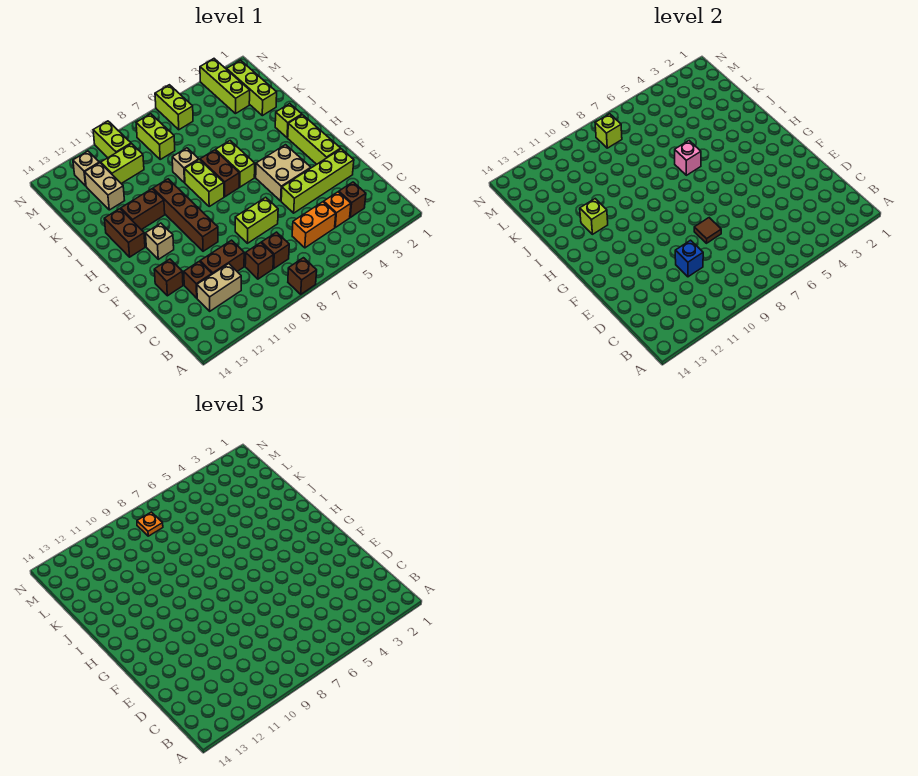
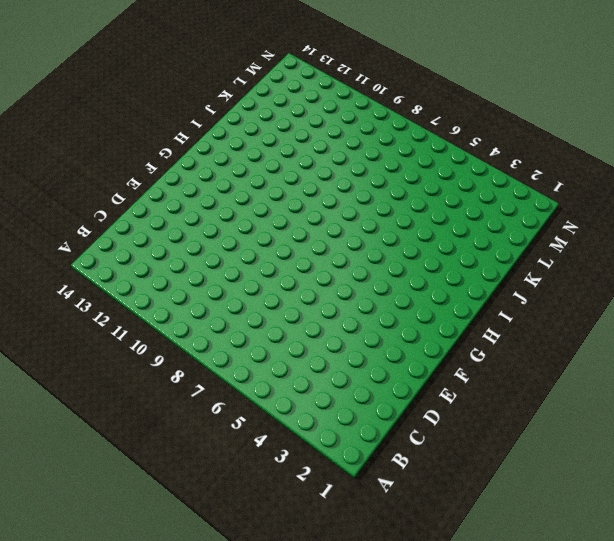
none -> brown brick A8 level 1
none -> brown brick C3 level 1
none -> orange brick C4 level 1
none -> orange brick C5:C6 level 1

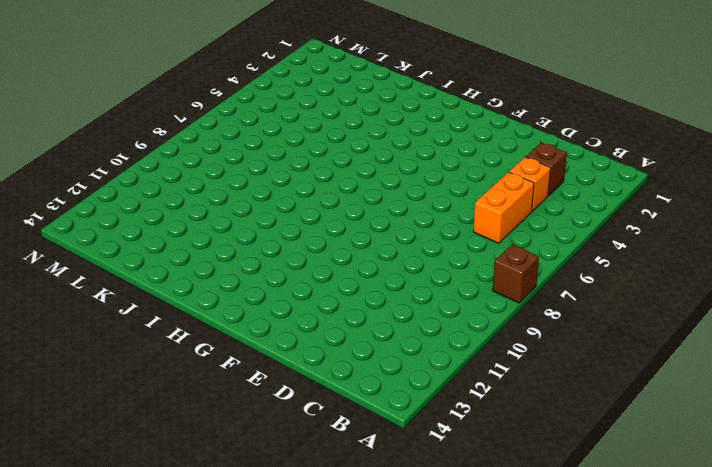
none -> brown brick C8 level 1
none -> brown brick C9 level 1
none -> tan brick C11:C12 level 1
none -> brown brick D10:D11 level 1

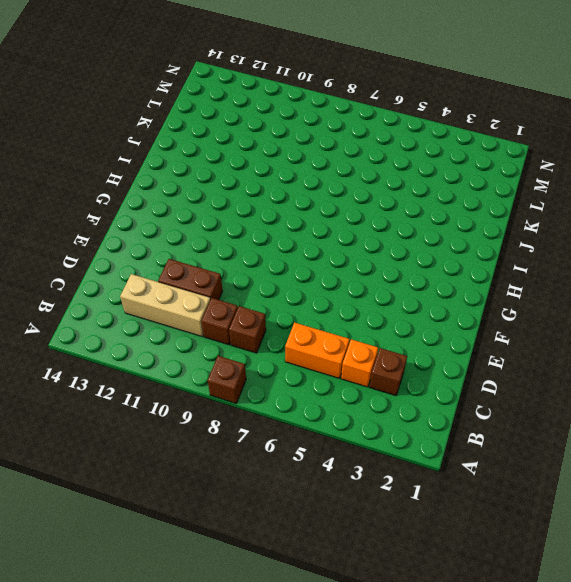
tan brick C10:C12 level 1 -> tan brick C11:C12 level 1
none -> brown brick D12 level 1
none -> lime brick E2:E5 level 1
none -> lime brick E7:E8 level 1
none -> brown brick E13 level 1

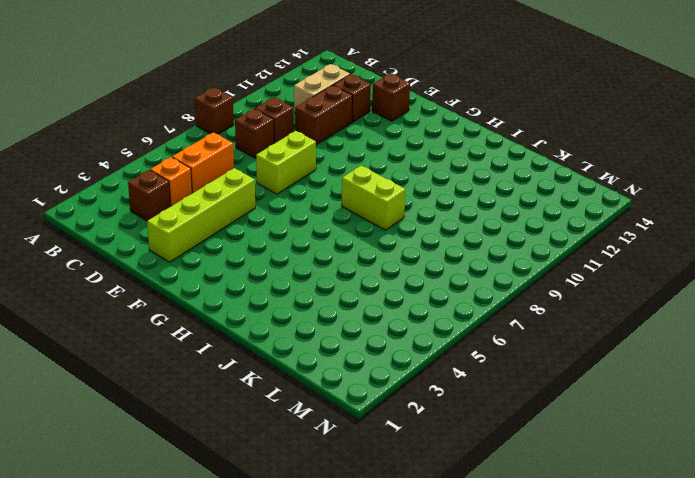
none -> lime brick F2:H2 level 1
none -> tan brick F4:G5 level 1
none -> brown brick F10:I10 level 1
none -> tan brick G12 level 1

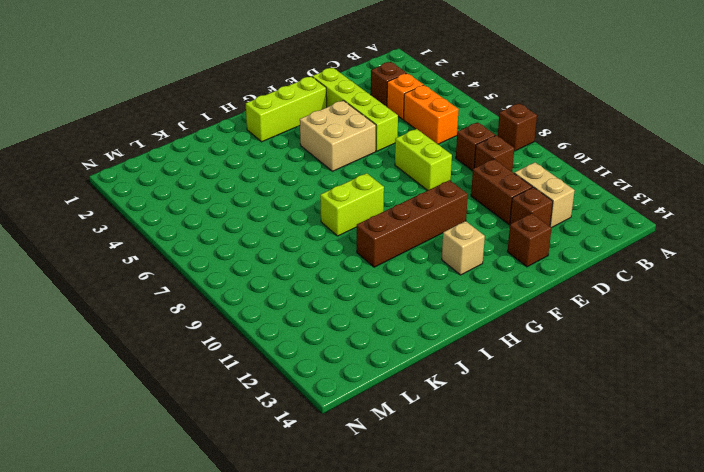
none -> lime brick H6:I6 level 1
none -> brown brick H7:I7 level 1
none -> brown brick H13:I13 level 1
none -> lime brick I2 level 1

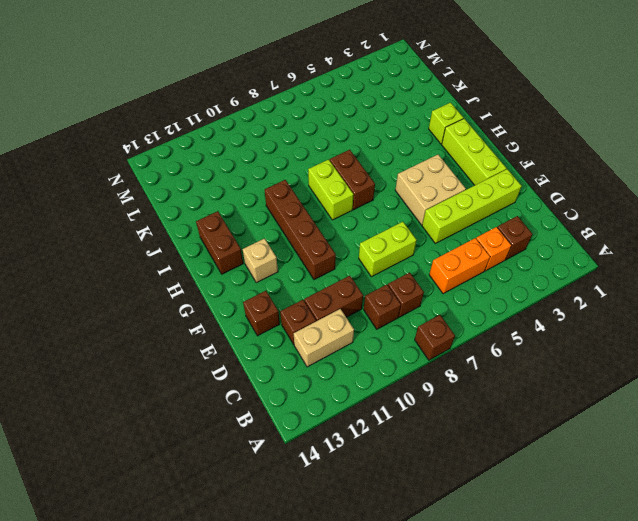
none -> lime brick H6:I6 level 1
none -> brown brick I11:I12 level 1
none -> tan brick J8 level 1
none -> lime brick K2:M2 level 1

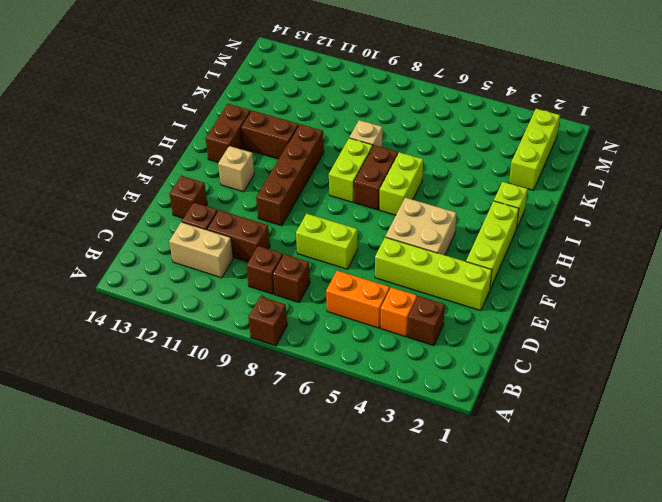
none -> tan brick K12:L12 level 1
none -> lime brick L3:N3 level 1
none -> lime brick L8:M8 level 1
none -> lime brick L10:L11 level 1

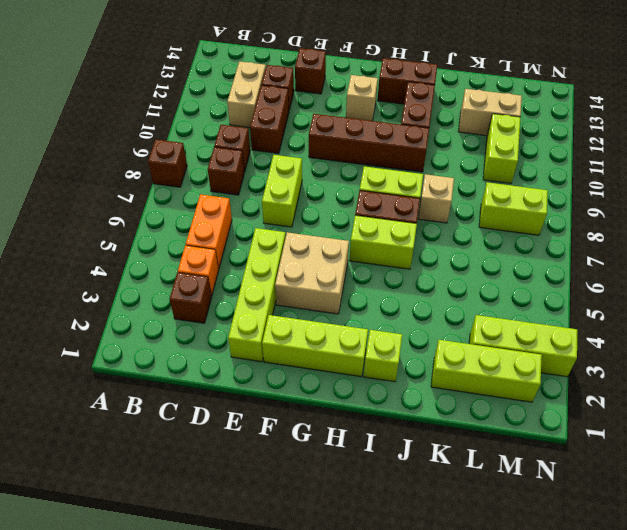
none -> lime brick M6:N6 level 1
none -> lime brick M10:N10 level 1
none -> tan brick M12 level 1
none -> blue brick D10 level 2

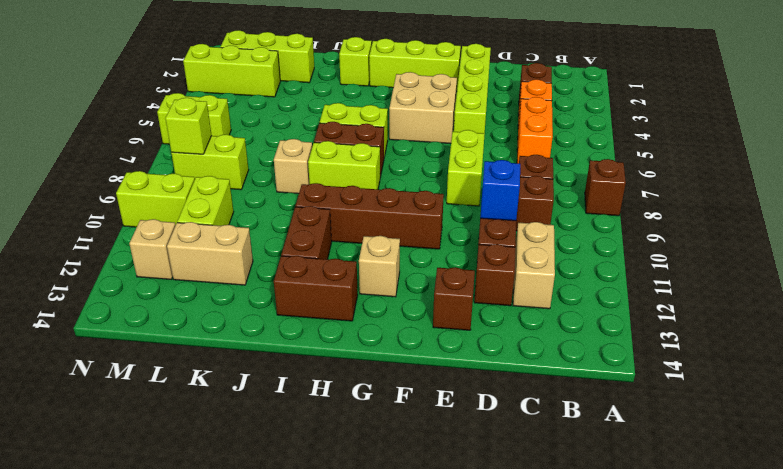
none -> brown tile E8 level 2
none -> pink brick I6 level 2
none -> lime brick I12 level 2
none -> orange plate M8 level 3

